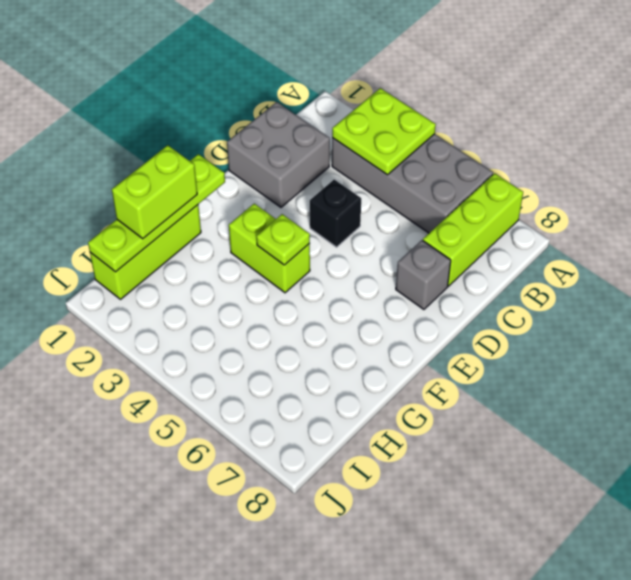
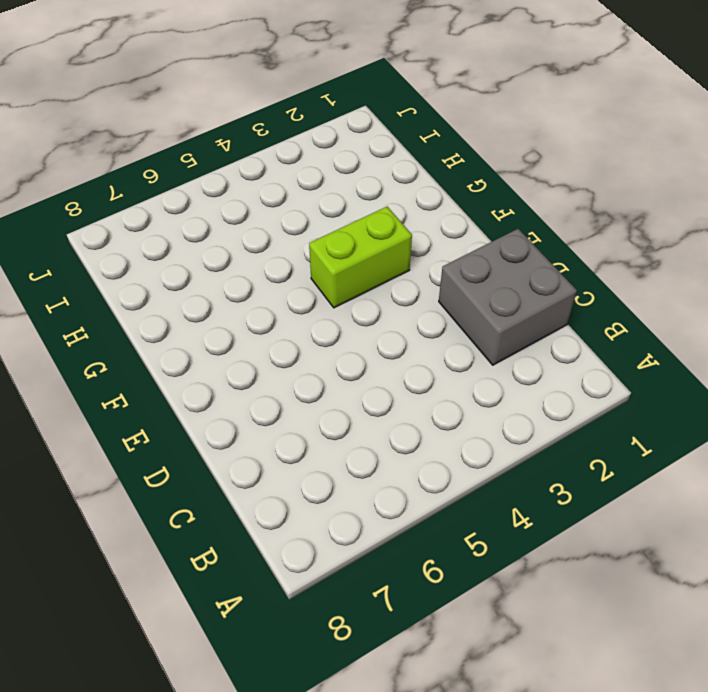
none -> grey brick A3:B6 level 1
none -> lime brick A7:C7 level 1

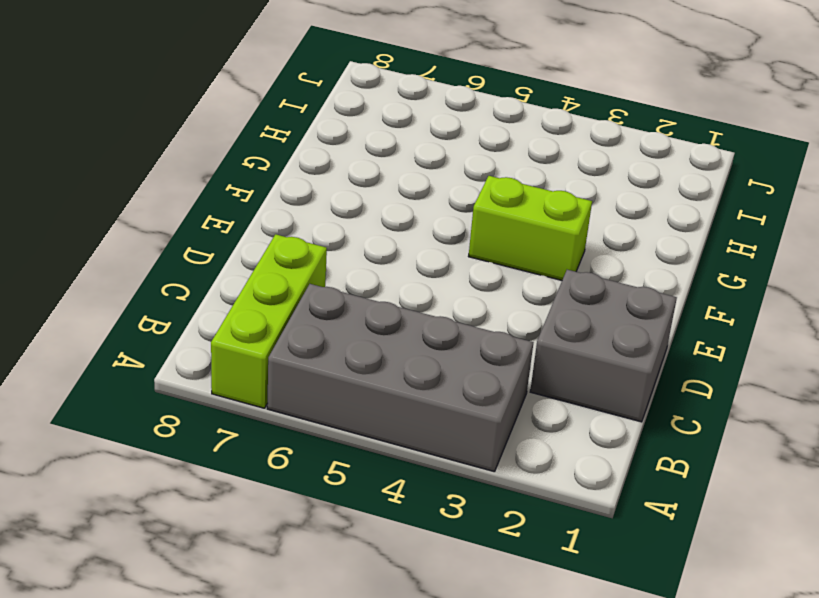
none -> black brick D4 level 1
none -> grey brick D7 level 1

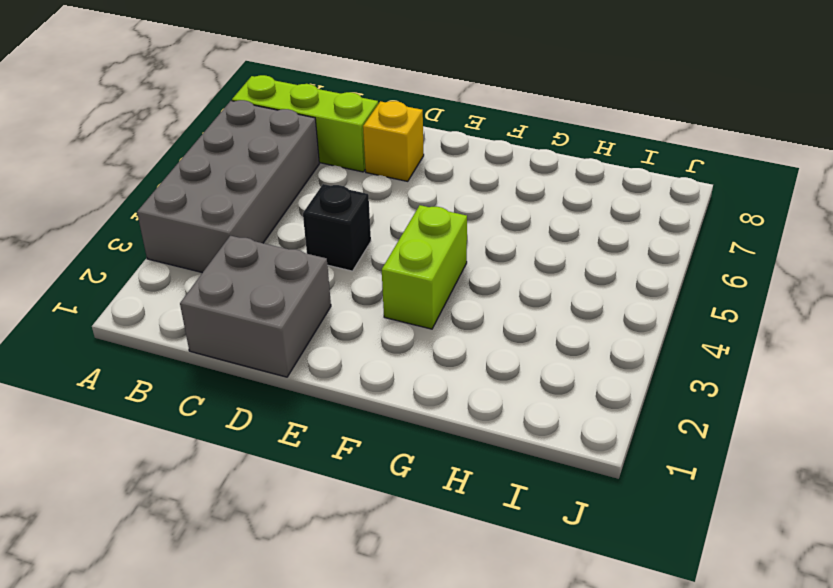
yellow brick D7 level 1 -> grey brick D7 level 1
none -> lime brick G1:I1 level 1
none -> lime plate A3:B4 level 2

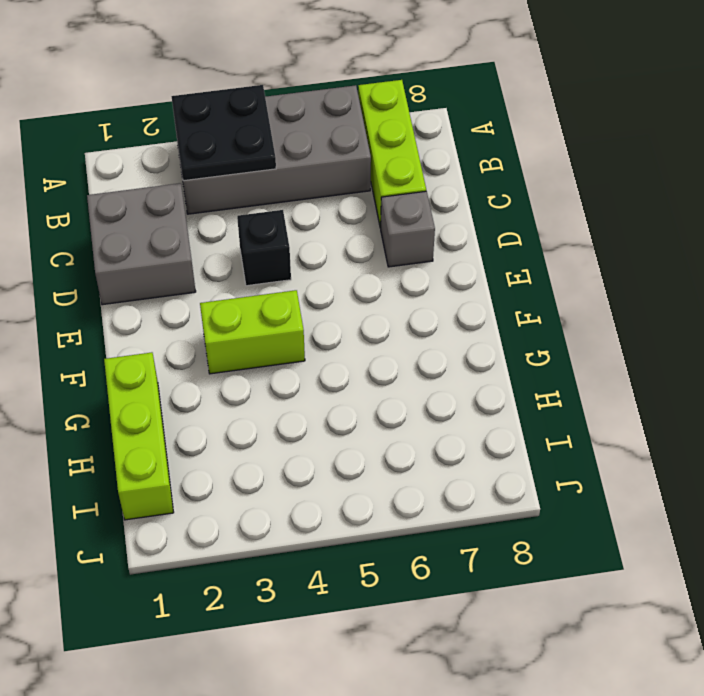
black plate A3:B4 level 2 -> lime plate A3:B4 level 2
none -> lime plate F1:I1 level 2
none -> lime plate F4 level 2

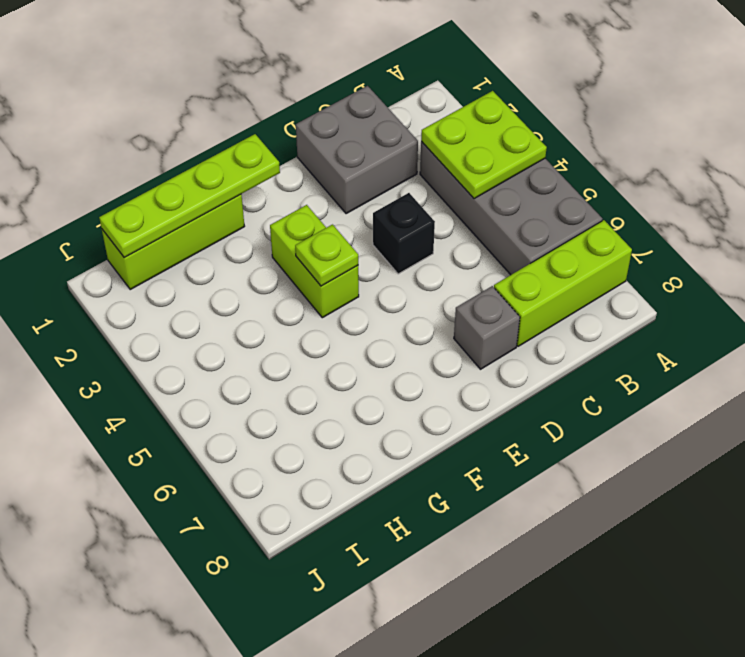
none -> lime brick G1:H1 level 3

